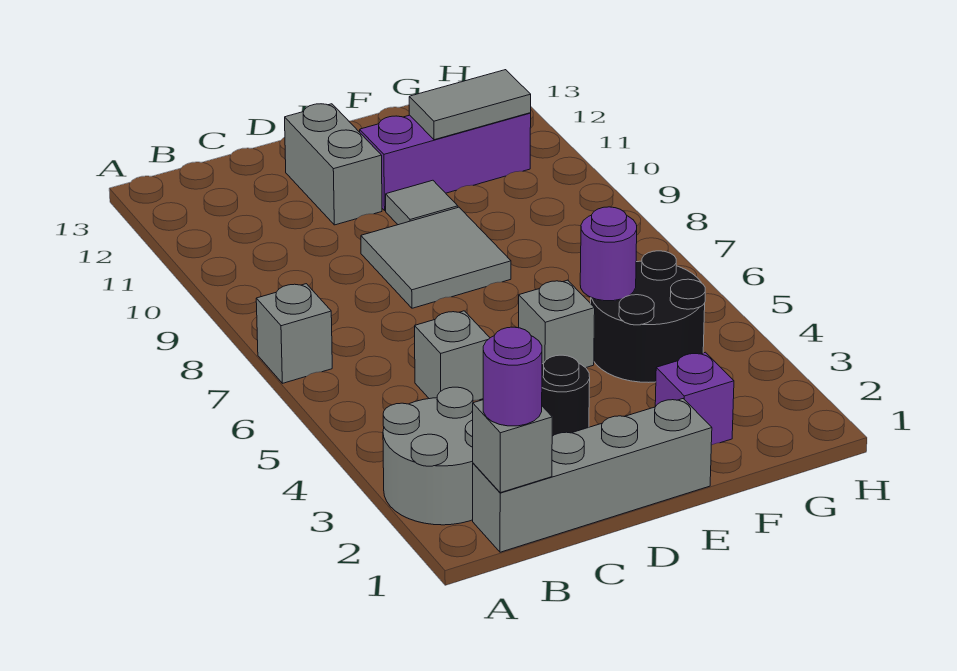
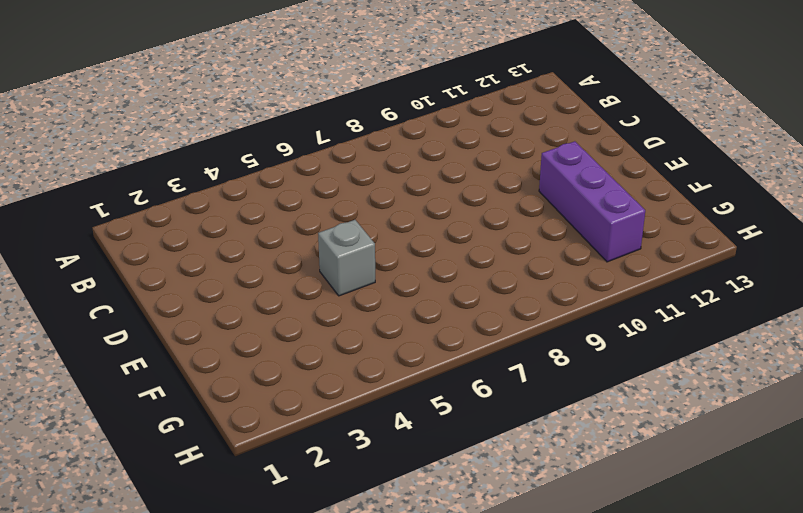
none -> grey round brick A2:B3 level 1
none -> grey brick A7 level 1
none -> grey brick B1:E1 level 1

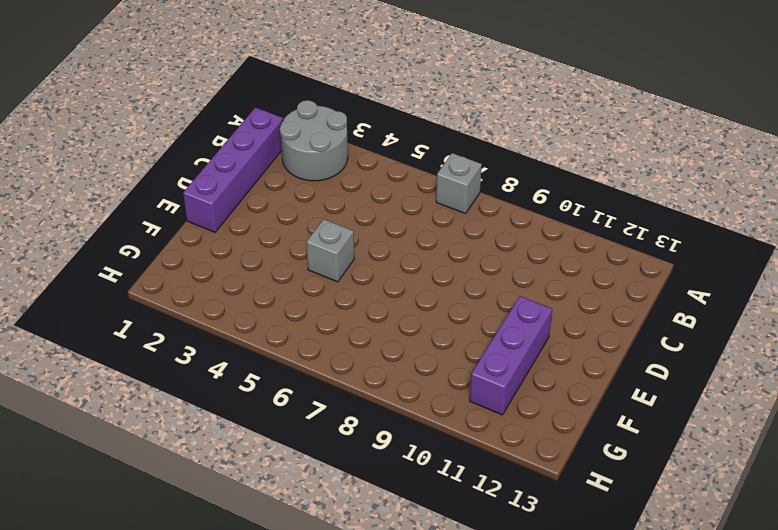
purple brick B1:E1 level 1 -> grey brick B1:E1 level 1
none -> grey brick C5 level 1
none -> black round brick D3 level 1
none -> grey tile D8:E9 level 1

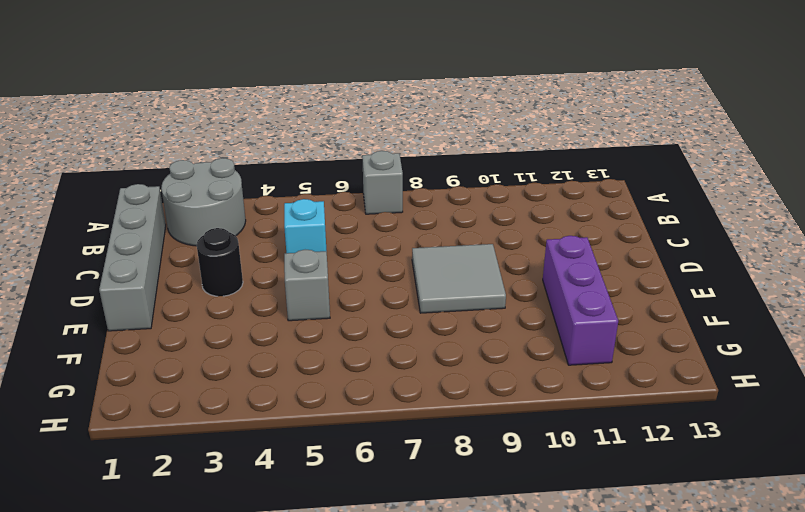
cyan brick C5 level 1 -> grey brick C5 level 1
none -> grey brick D11:D12 level 1
none -> grey tile E10 level 1
none -> purple brick F2 level 1

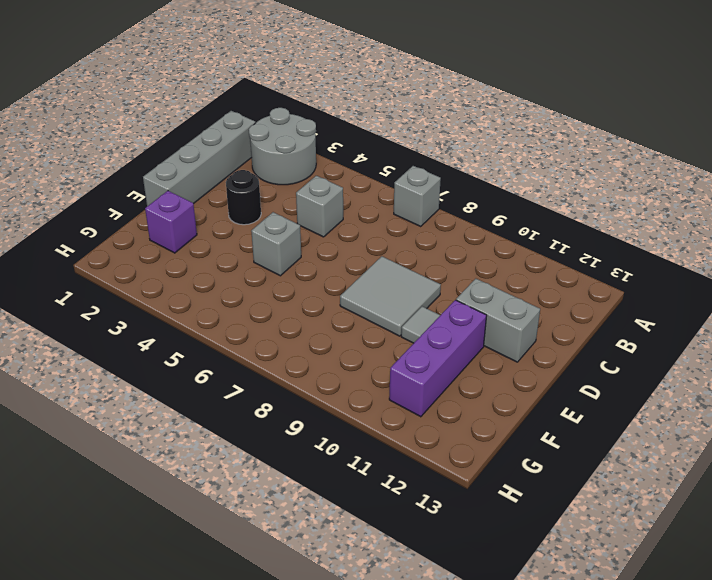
none -> black round brick F4:G5 level 1
none -> grey brick B1 level 2
none -> purple round brick F5 level 2

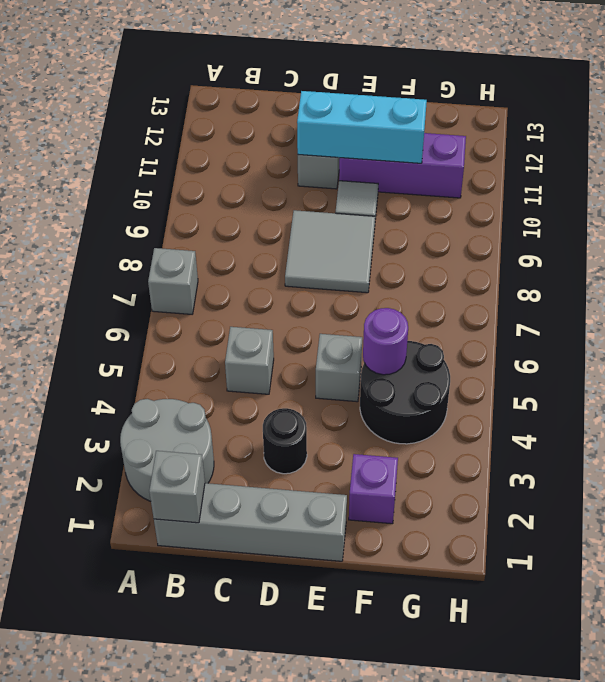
cyan brick D11:F11 level 2 -> grey tile F11:G11 level 2
none -> purple round brick B1 level 3

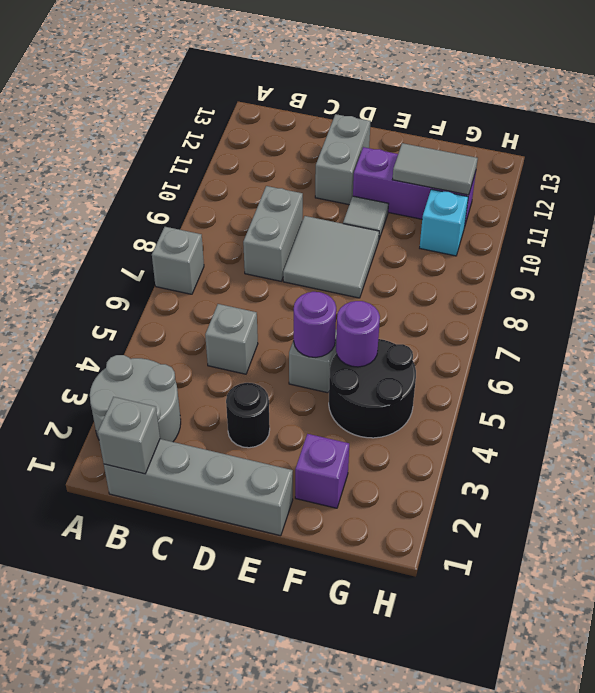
grey brick C8:C9 level 1 -> none
purple round brick E5 level 2 -> purple round brick B1 level 3
cyan brick G10 level 1 -> none

